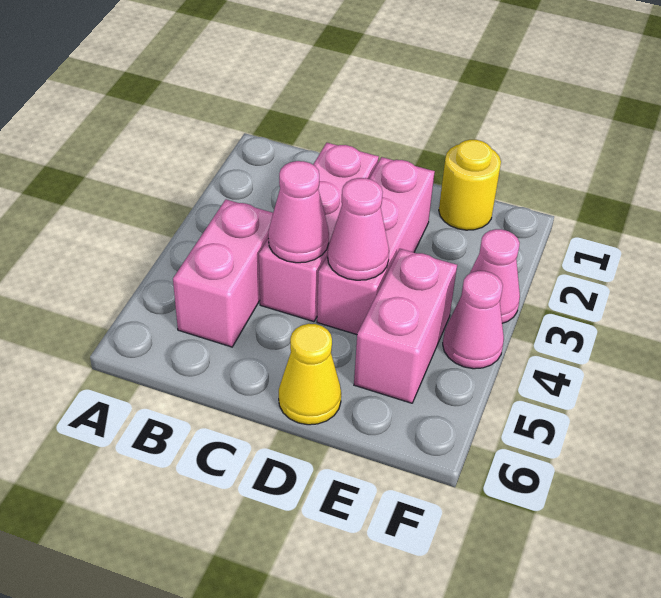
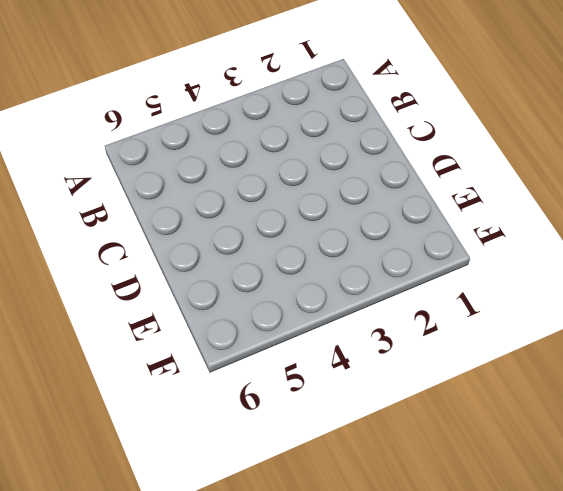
none -> pink brick B4:B5 level 1
none -> pink brick C2:C4 level 1

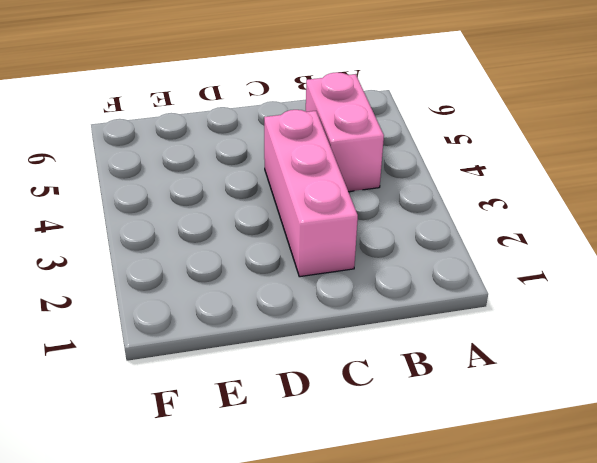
none -> pink brick D2:D4 level 1
none -> yellow cone D6 level 1

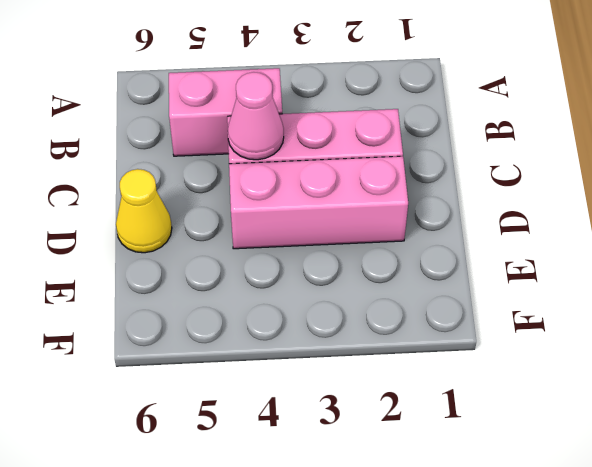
none -> yellow round brick E1 level 1
none -> pink brick E4:E5 level 1

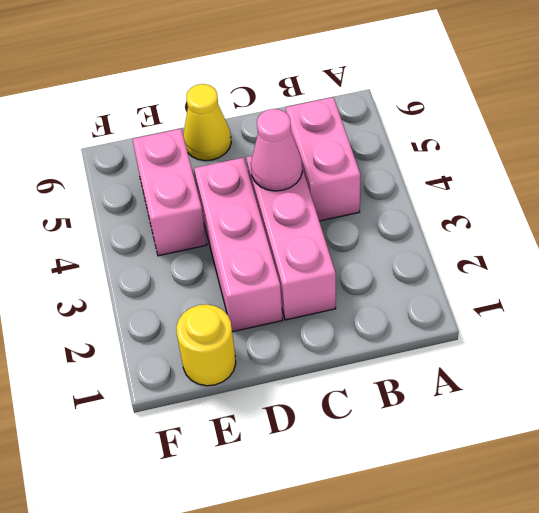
none -> pink cone F3 level 1
none -> pink cone F4 level 1

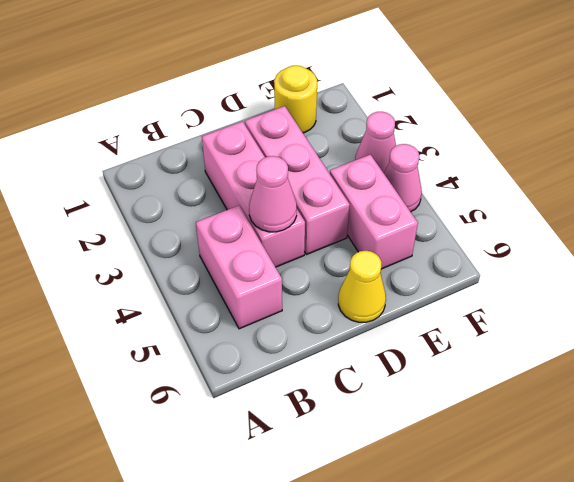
none -> pink cone D4 level 2

